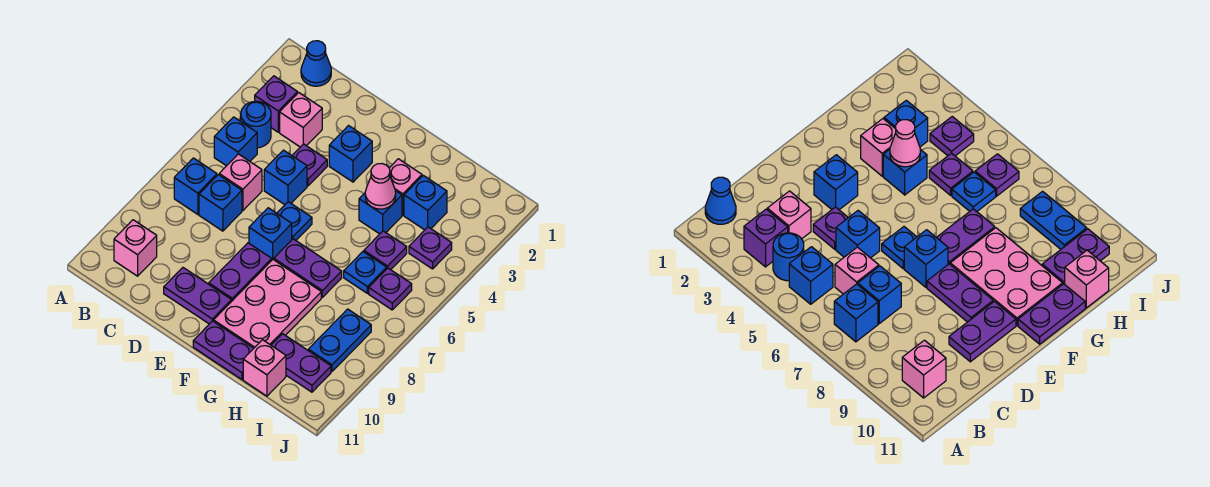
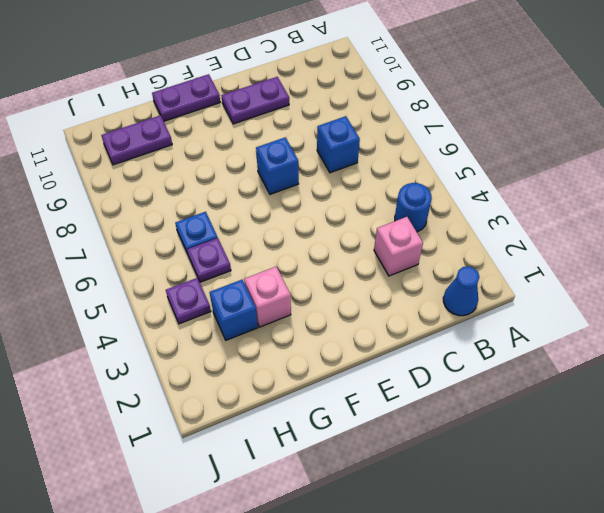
none -> purple brick B3 level 1
none -> blue brick B5 level 1
none -> blue brick B7 level 1
none -> pink brick B10 level 1

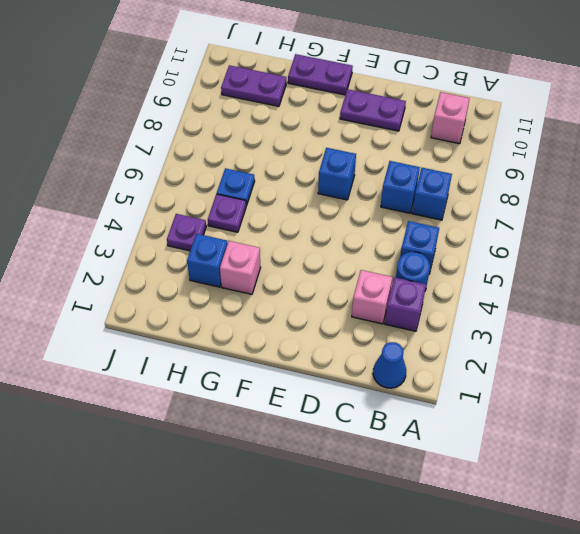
none -> pink brick C6 level 1
none -> purple plate D4 level 1
none -> blue brick D5 level 1
none -> blue brick E3 level 1

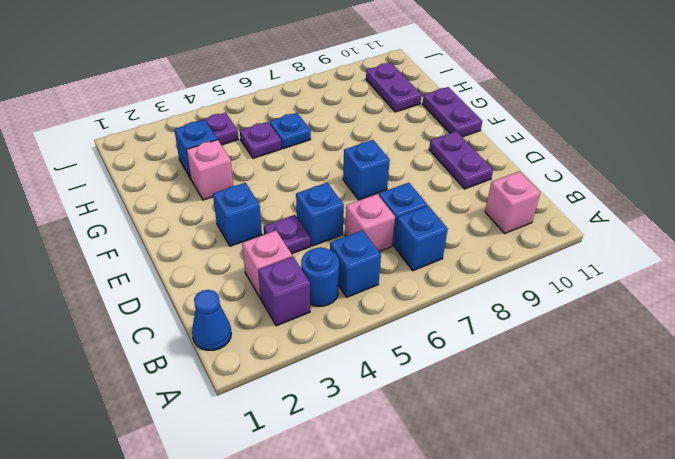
none -> blue plate E6 level 1
none -> purple plate E8:E9 level 1
none -> purple plate F7:G7 level 1
none -> pink plate F8:G10 level 1

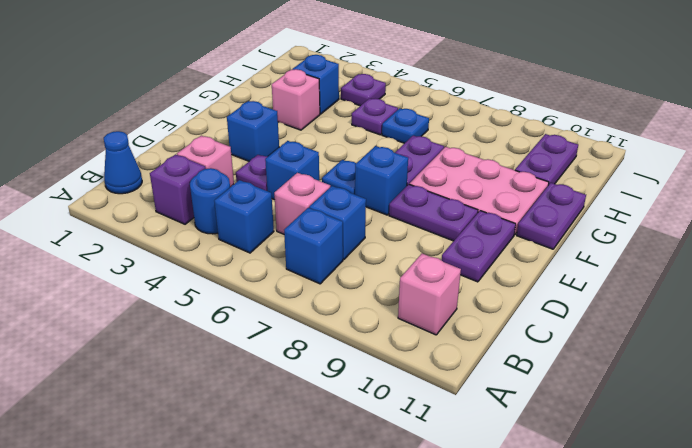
none -> blue brick G4 level 1
none -> pink brick H11 level 1
none -> purple plate I6 level 1
none -> blue plate I8:I9 level 1

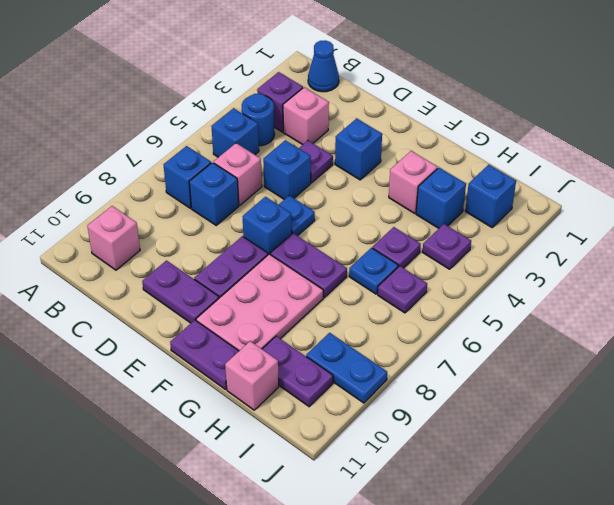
blue brick I2 level 1 -> blue brick G4 level 1
blue plate I9:J9 level 1 -> blue plate I8:I9 level 1
none -> pink cone G4 level 2

